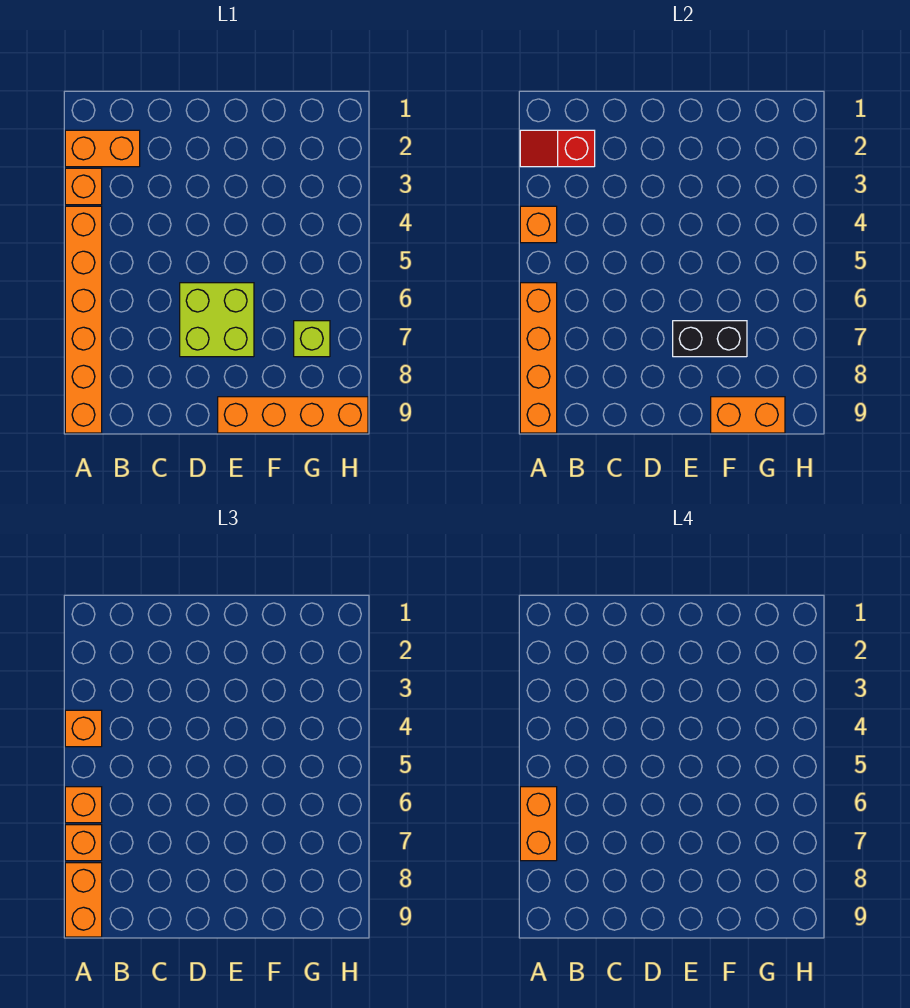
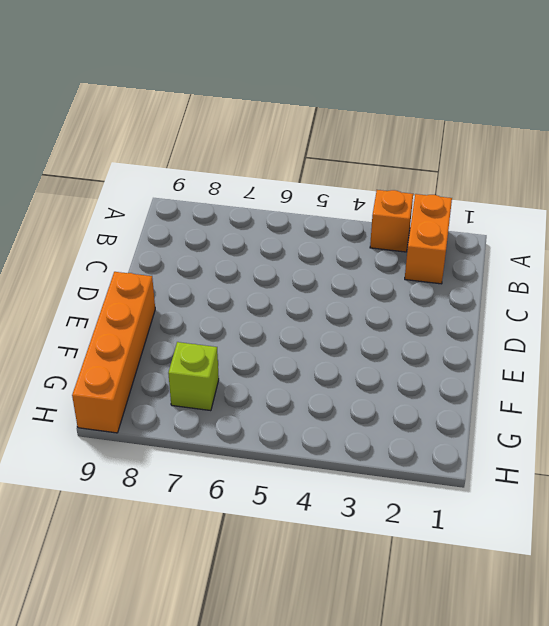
none -> orange brick A4:A9 level 1
none -> lime brick D6:E7 level 1
none -> red slope A2:B2 level 2 top B

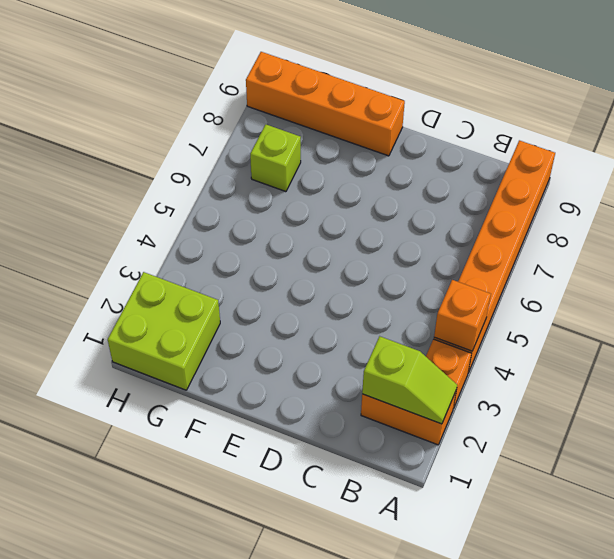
lime slope A2:B2 level 2 top B -> red slope A2:B2 level 2 top B
lime brick G1:H2 level 1 -> lime brick D6:E7 level 1
none -> orange brick A6:A9 level 2
none -> black brick E7:F7 level 2
none -> orange brick F9:G9 level 2

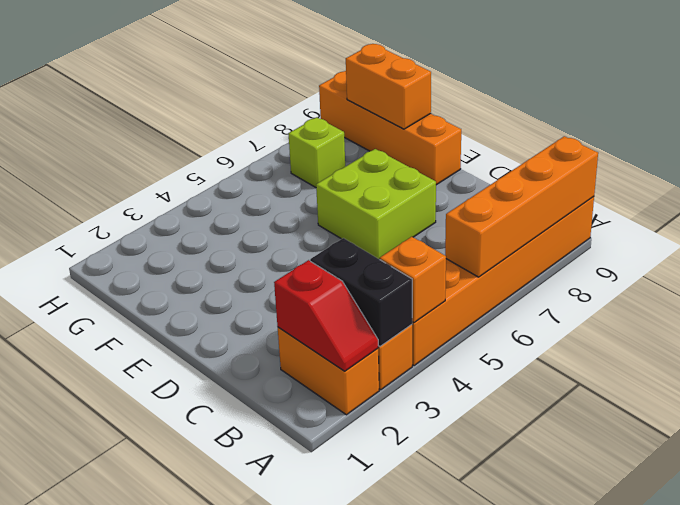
black brick A3:B3 level 2 -> black brick E7:F7 level 2
none -> orange brick A4 level 3
none -> orange brick A6 level 3
none -> orange brick A7 level 3

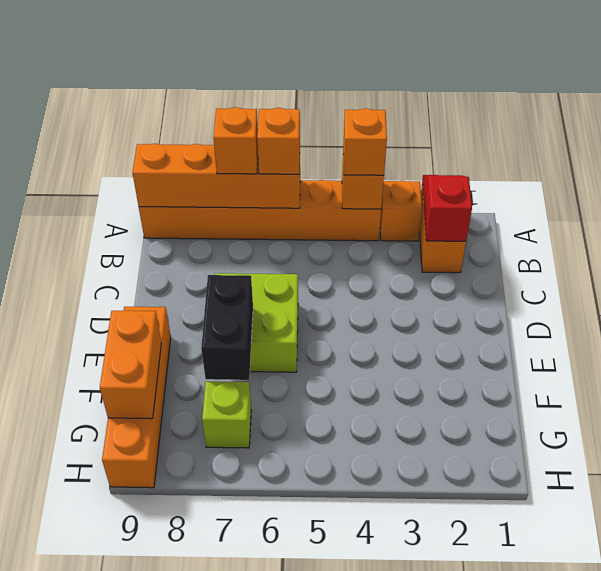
none -> orange brick A8:A9 level 3
none -> orange brick A6:A7 level 4

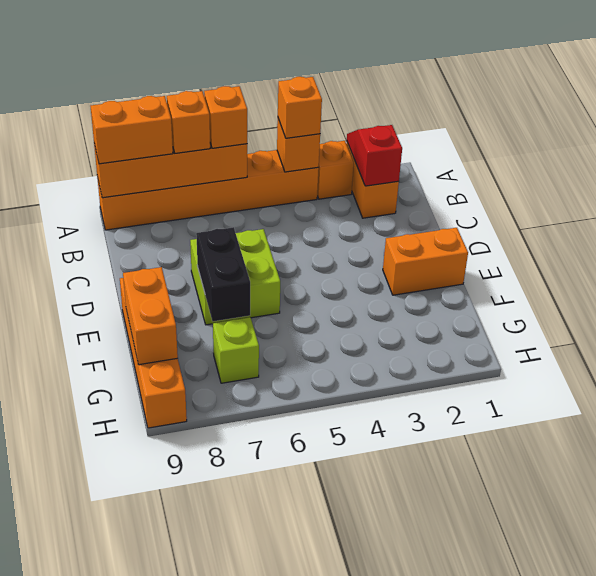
orange brick E1:E2 level 1 -> orange brick A6:A7 level 4

